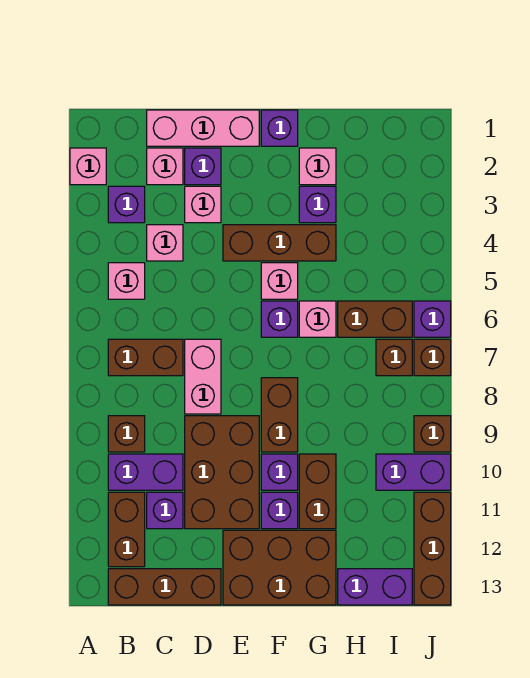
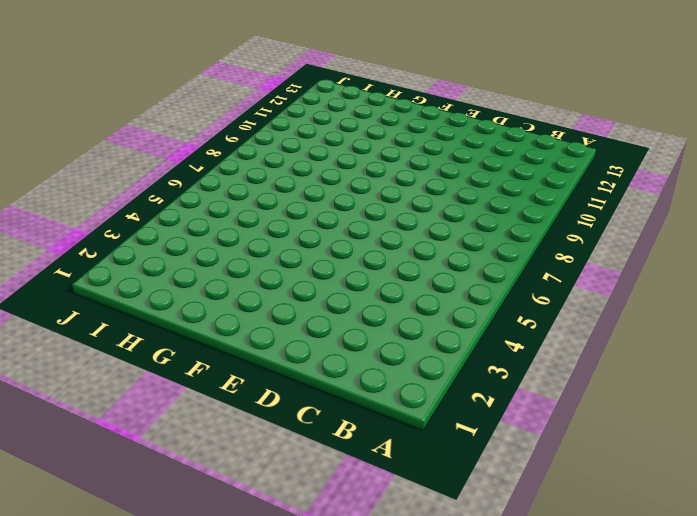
none -> pink brick A2 level 1
none -> purple brick B3 level 1
none -> pink brick B5 level 1
none -> brown brick B7:C7 level 1

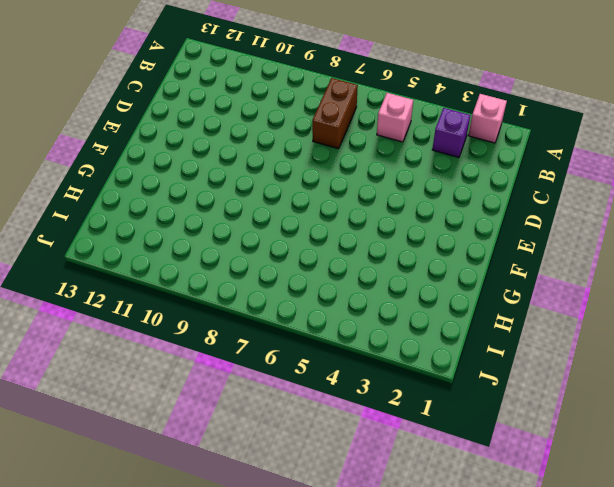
none -> brown brick B9 level 1
none -> purple brick B10:C10 level 1
none -> brown brick B11:B12 level 1
none -> brown brick B13:D13 level 1

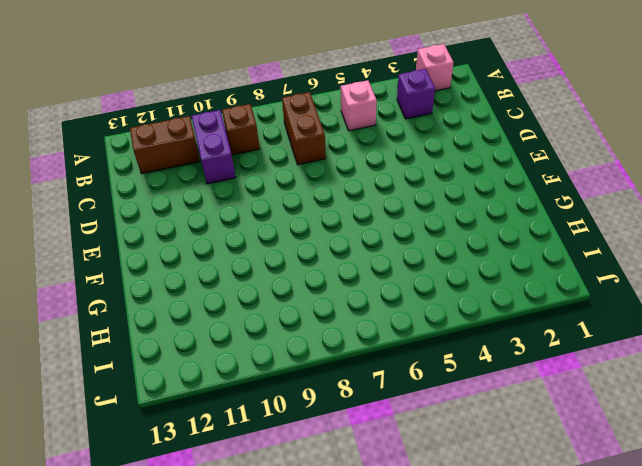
none -> brown brick B13:D13 level 1
none -> pink brick C1:E1 level 1
none -> pink brick C2 level 1
none -> pink brick C4 level 1

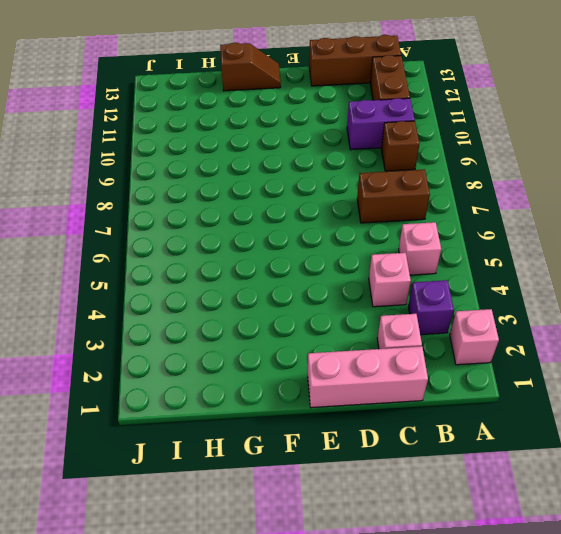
brown slope F13:G13 level 1 top G -> brown brick E12:G13 level 1
none -> purple brick C11 level 1
none -> purple brick D2 level 1
none -> pink brick D3 level 1
none -> pink brick D7:D8 level 1

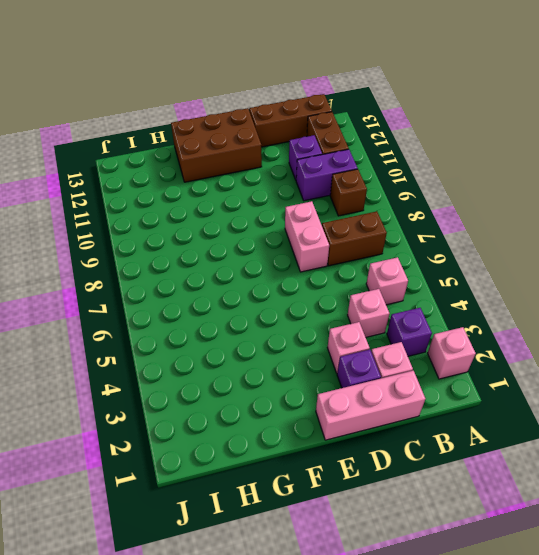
none -> brown brick D9:E11 level 1
none -> brown brick E4:G4 level 1
none -> purple brick F1 level 1
none -> pink brick F5 level 1

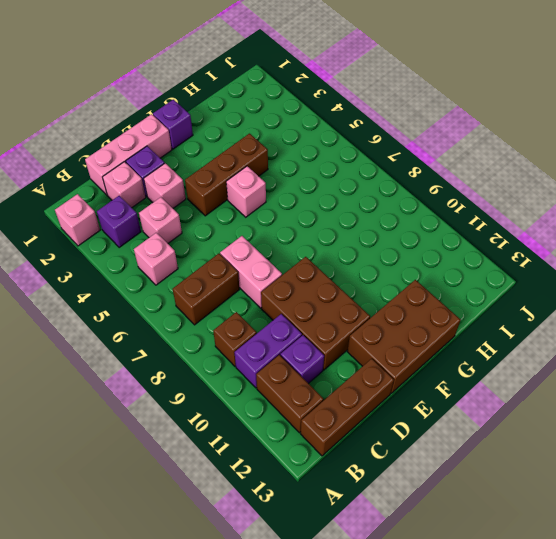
none -> purple brick F6 level 1
none -> brown brick F8:F9 level 1
none -> purple brick F10 level 1
none -> purple brick F11 level 1

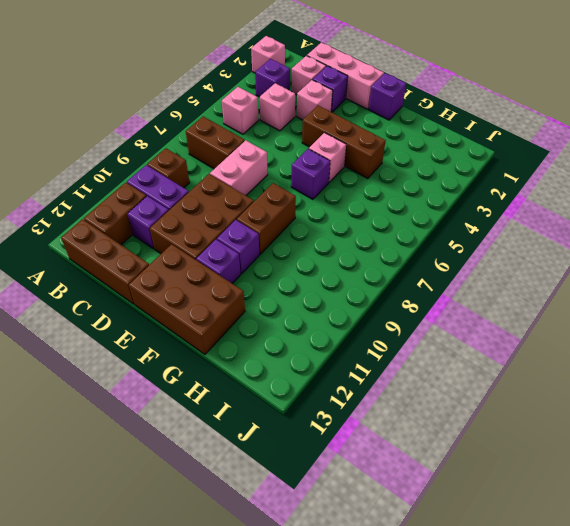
none -> pink brick G2 level 1
none -> purple brick G3 level 1
none -> pink brick G6 level 1
none -> brown brick G10:G11 level 1

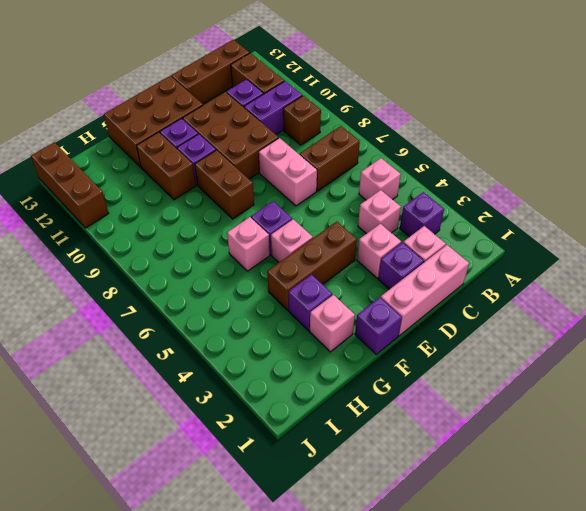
none -> pink brick A2 level 1
none -> brown brick H6:I6 level 1
none -> purple brick H13:I13 level 1
none -> brown brick I7 level 1

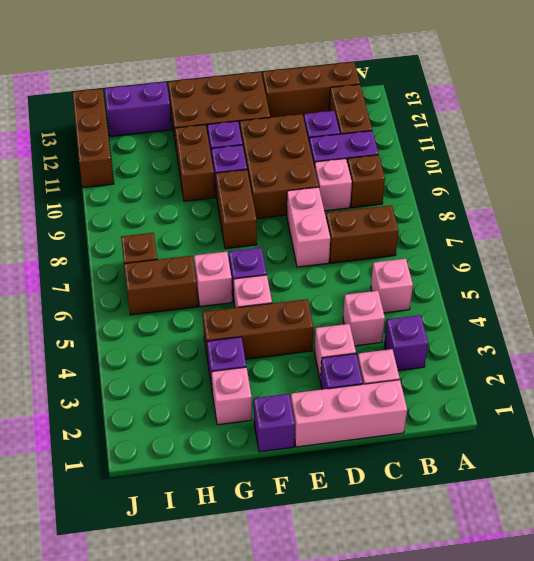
pink brick C9 level 1 -> pink brick A2 level 1
none -> purple brick I10:J10 level 1
none -> purple brick J6 level 1
none -> brown brick J7 level 1
none -> brown brick J9 level 1

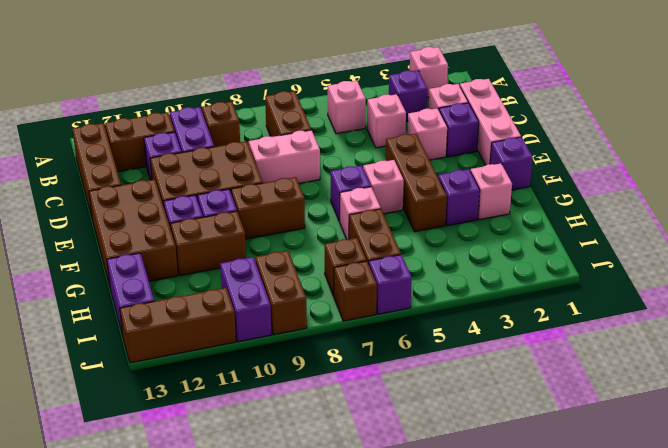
brown brick I9:J9 level 1 -> brown brick J9 level 1

